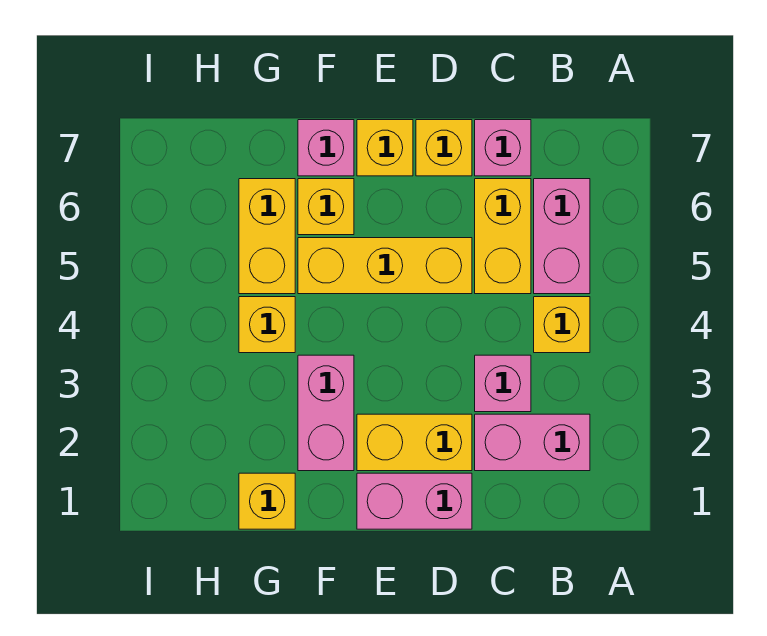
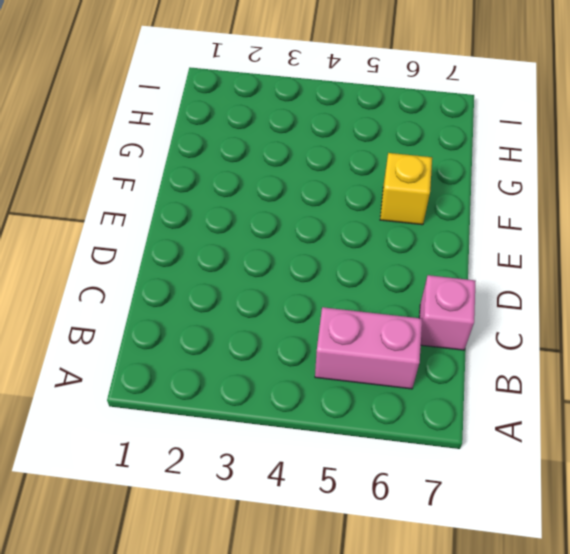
none -> pink brick B2:C2 level 1
none -> yellow brick B4 level 1
none -> pink brick C3 level 1

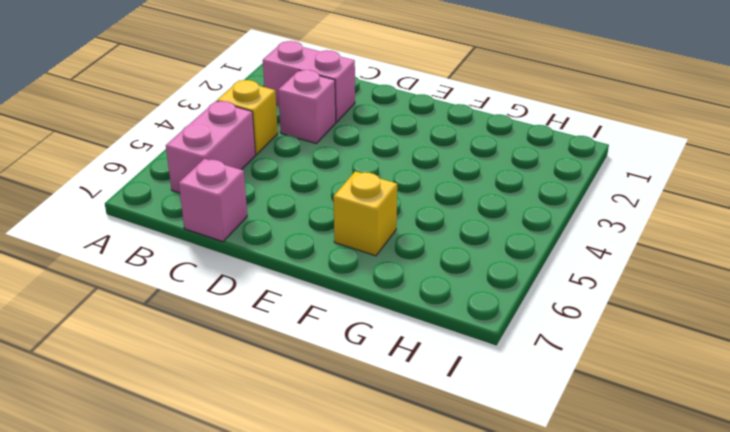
none -> yellow brick C5:C6 level 1
none -> pink brick D1:E1 level 1
none -> yellow brick D2:E2 level 1

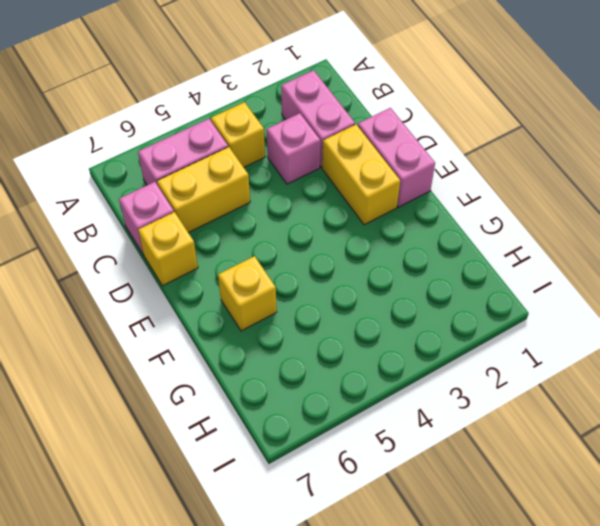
none -> yellow brick D5:F5 level 1
none -> yellow brick E7 level 1
none -> pink brick F2:F3 level 1

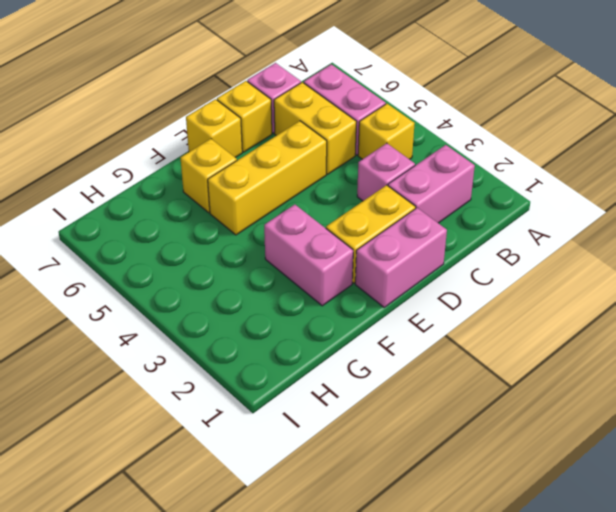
none -> pink brick F7 level 1
none -> yellow brick G1 level 1
none -> yellow brick G4 level 1

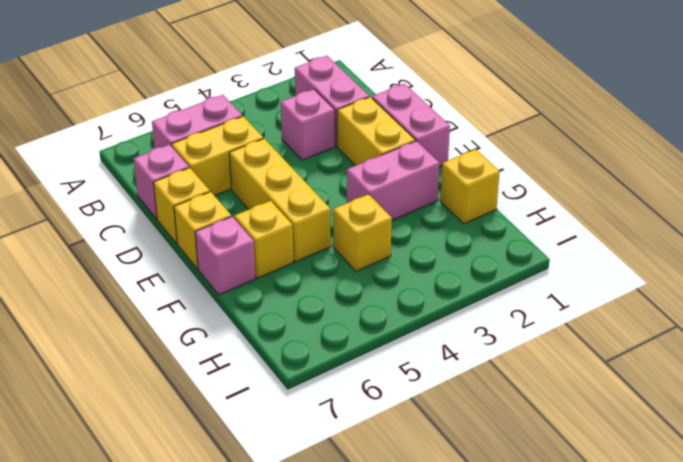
none -> yellow brick B4 level 1
none -> yellow brick G5:G6 level 1

